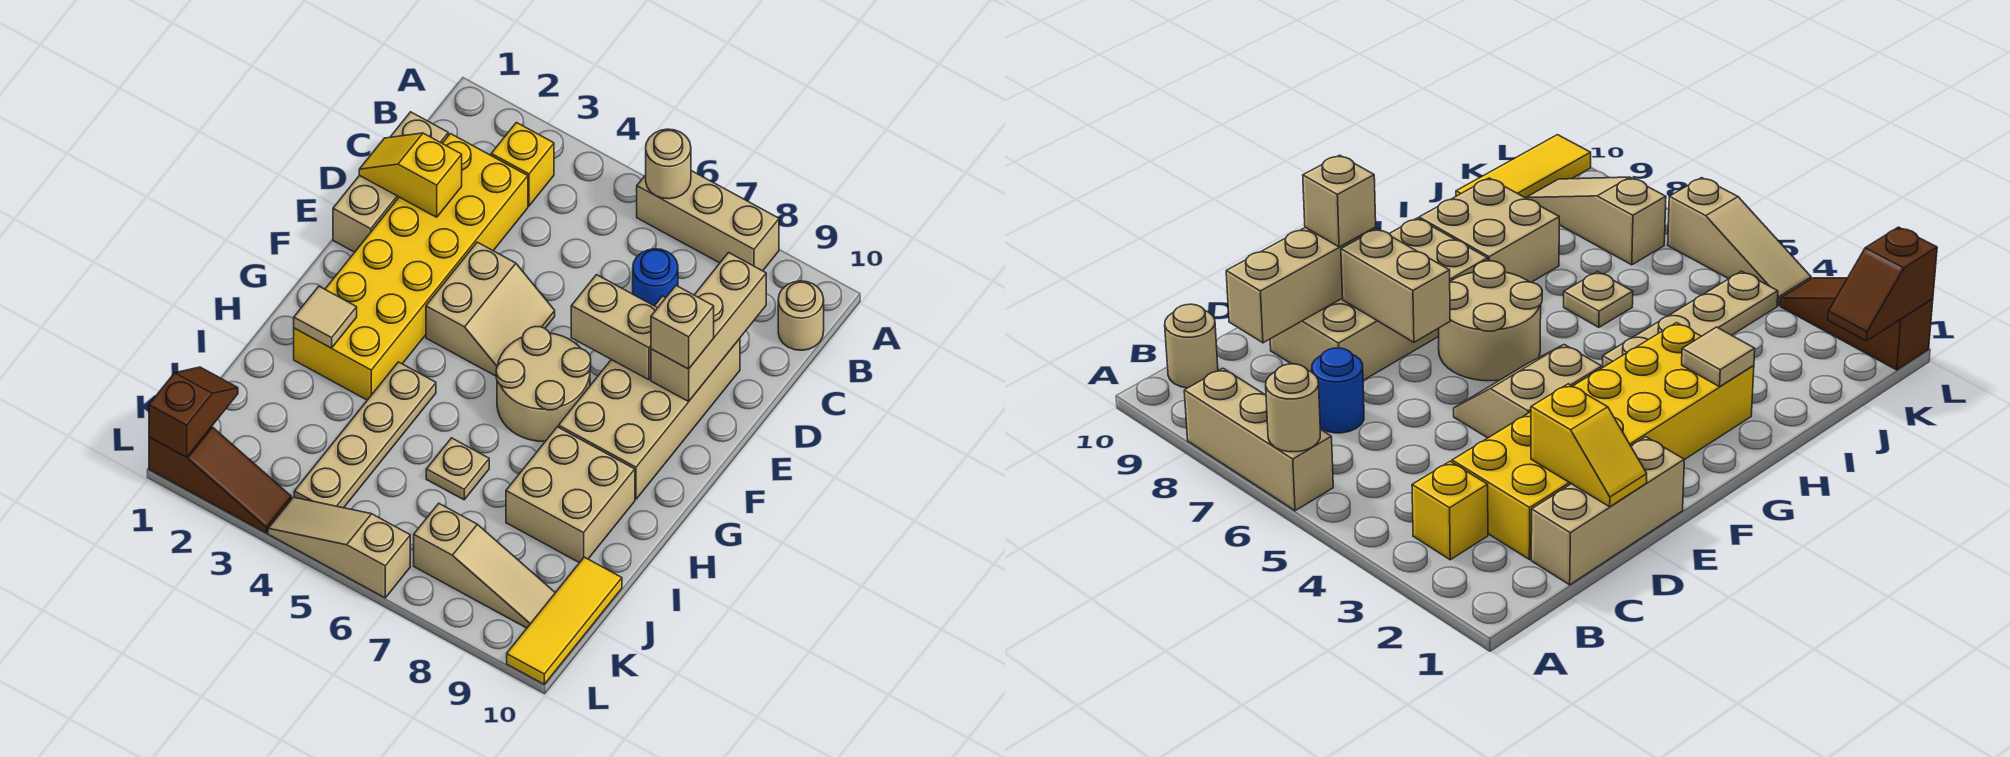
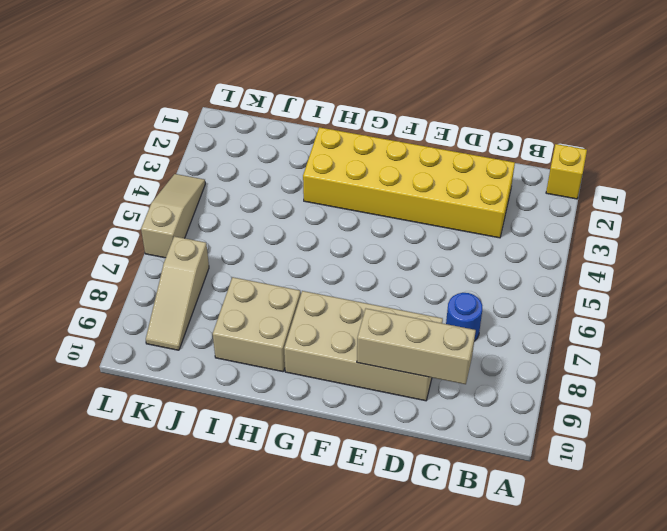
yellow brick A1 level 1 -> yellow brick B3 level 1
none -> tan brick A6:A8 level 1
none -> tan round brick B10 level 1
none -> tan brick C1:E1 level 1

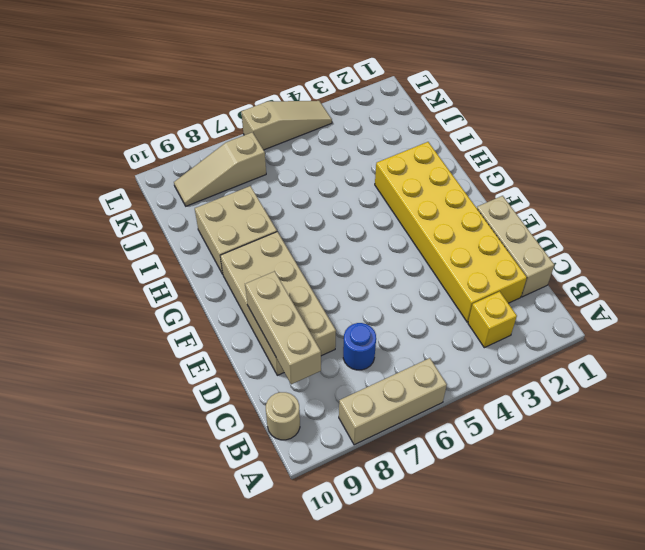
none -> tan slope E4:F5 level 1 top 4
none -> tan round brick F6:G7 level 1
none -> tan plate H4:K4 level 1

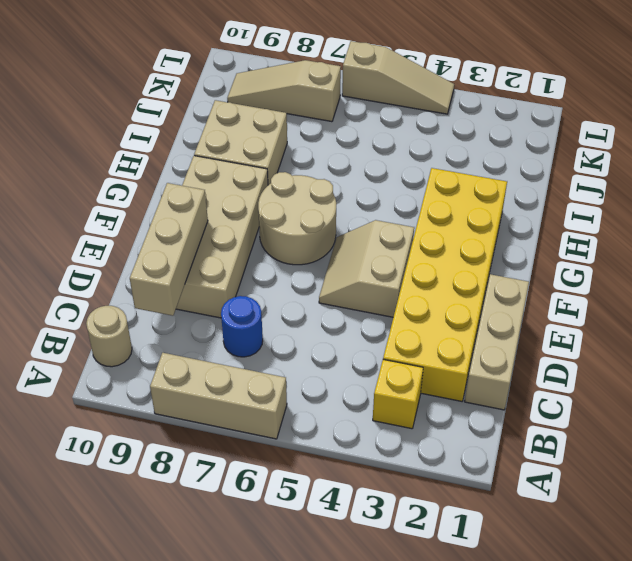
none -> tan plate H4:K4 level 1
none -> tan plate I6 level 1
none -> yellow tile J10:L10 level 1

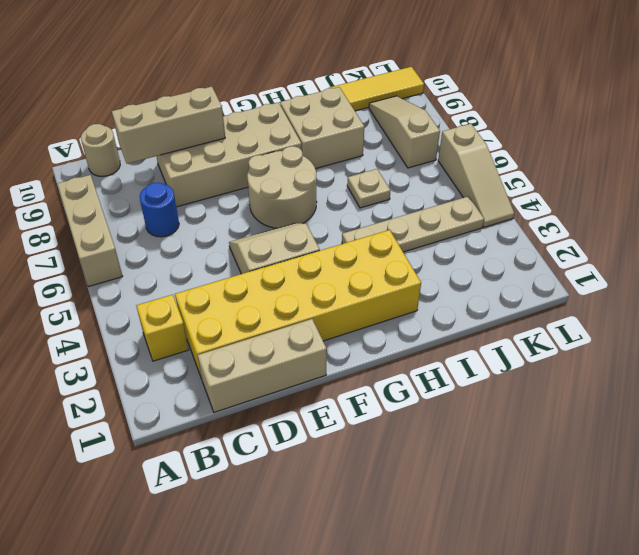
none -> brown slope L1:L3 level 1 top 1
none -> tan round brick A6 level 2
none -> yellow slope D1:D2 level 2 top 2

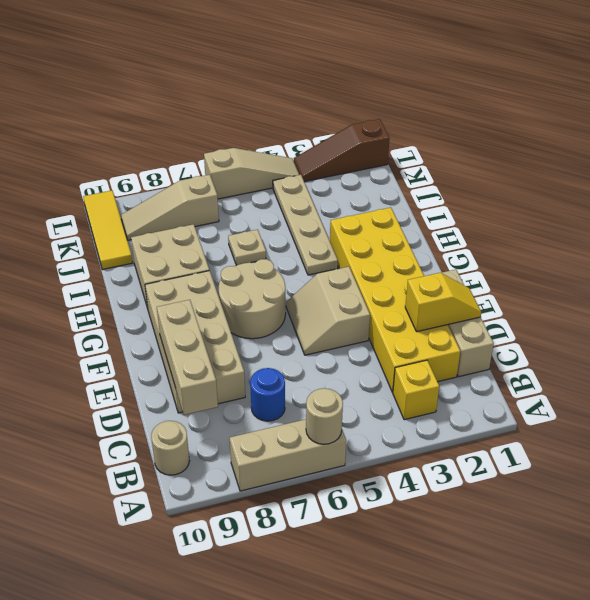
none -> tan brick E7:E8 level 2
none -> tan tile H2 level 2
none -> brown slope K1:L1 level 2 top L

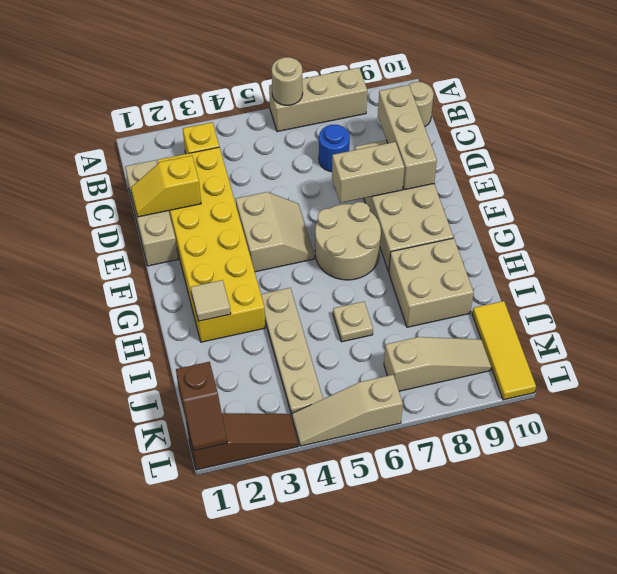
brown slope K1:L1 level 2 top K -> brown slope K1:L1 level 2 top L
none -> tan brick E9 level 3

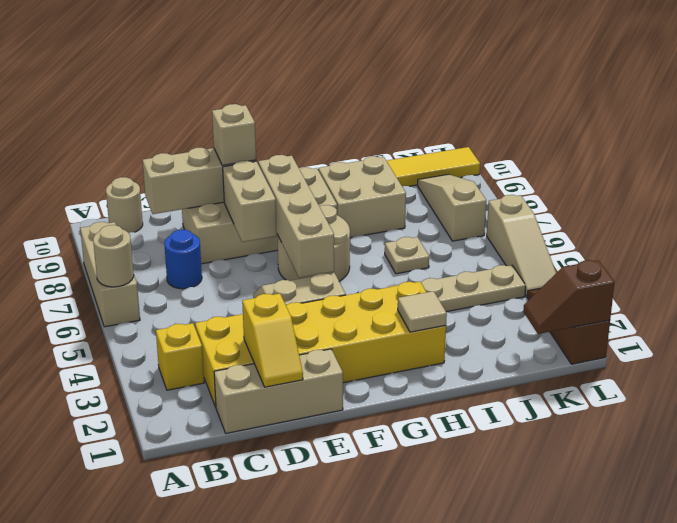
tan brick F5:F8 level 2 -> none

